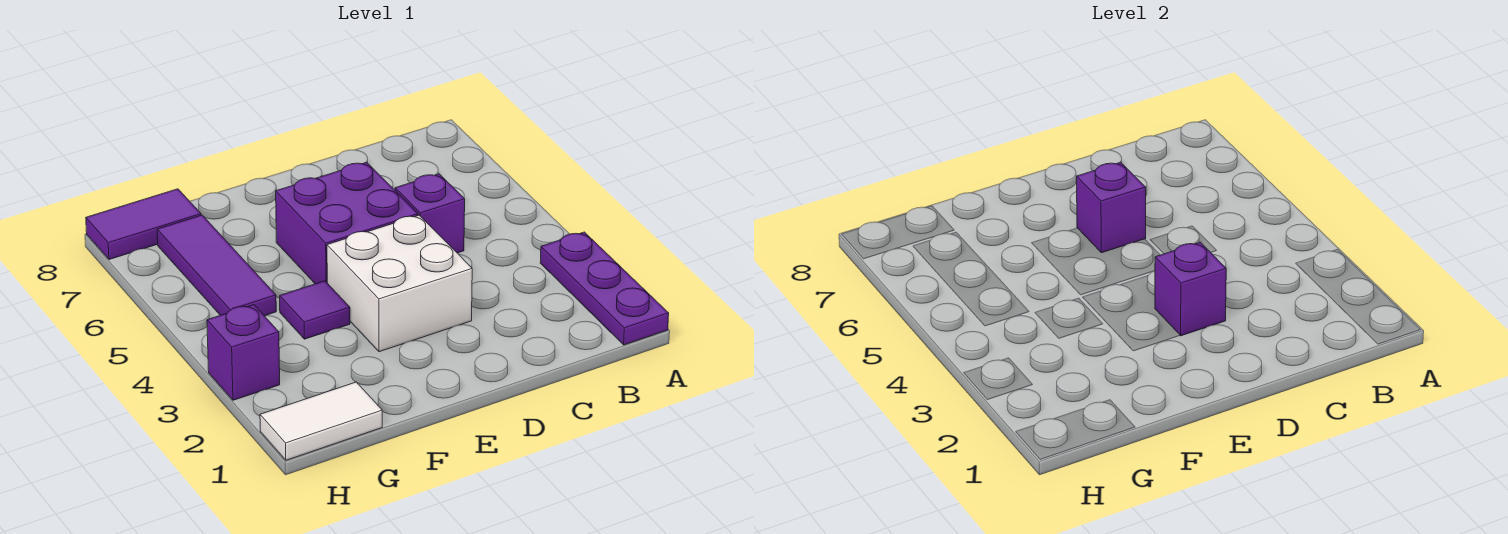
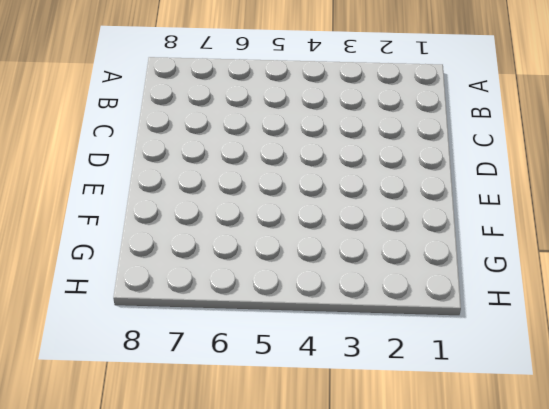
none -> purple plate A1:A3 level 1
none -> purple brick C5 level 1

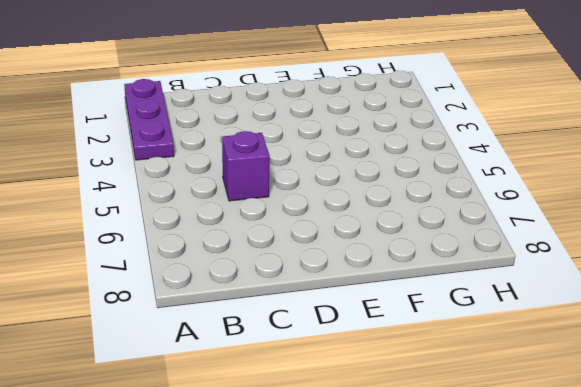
none -> white brick D3:E4 level 1
none -> purple brick D5:E6 level 1

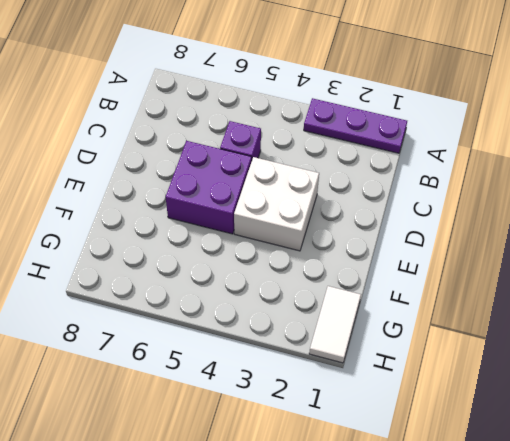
none -> purple tile F4 level 1
none -> purple tile G5:G7 level 1

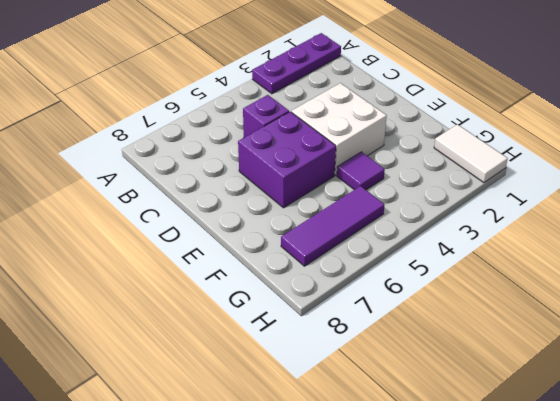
none -> purple tile G8:H8 level 1
none -> purple brick H3 level 1

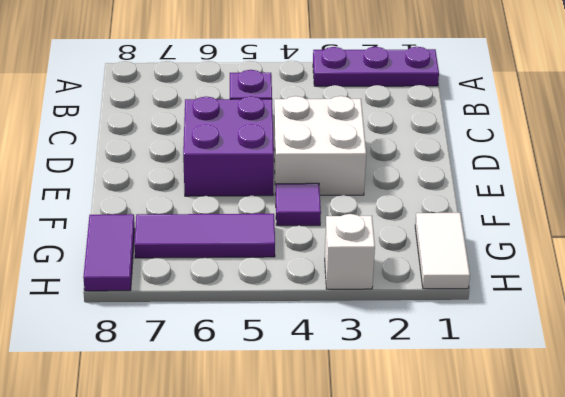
white brick H3 level 1 -> purple brick H3 level 1
none -> purple brick D3 level 2
none -> purple brick D6 level 2

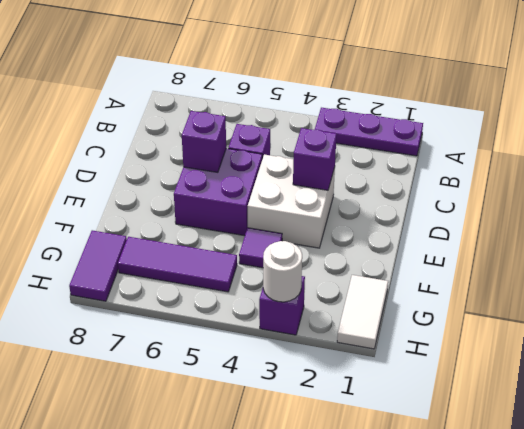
white round brick H3 level 2 -> none

